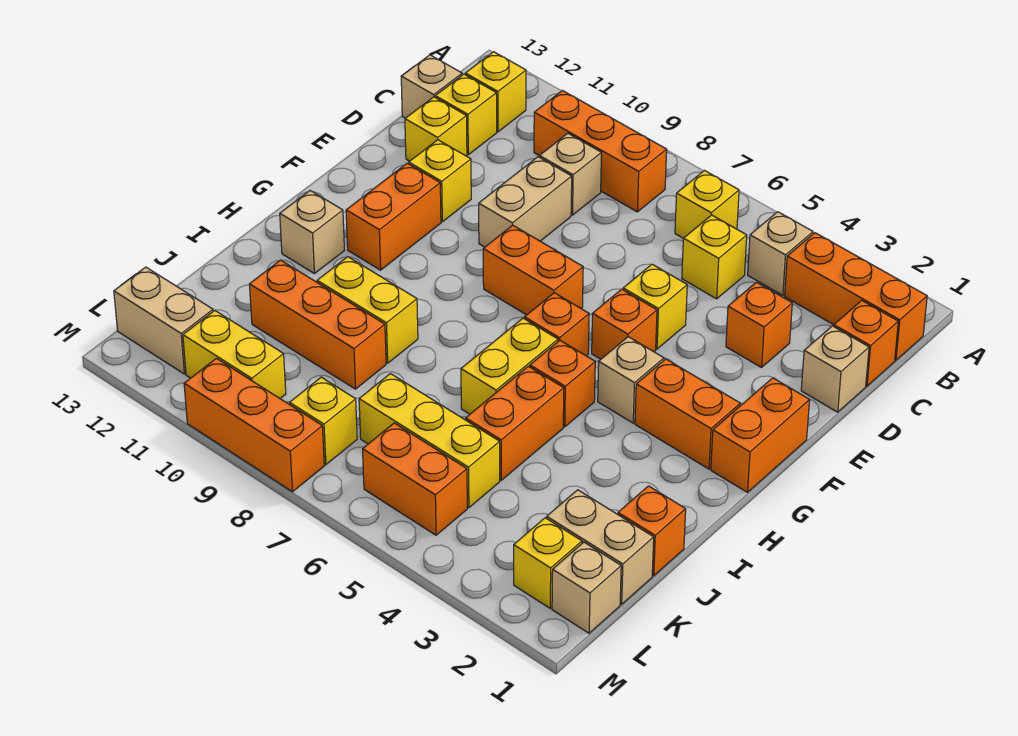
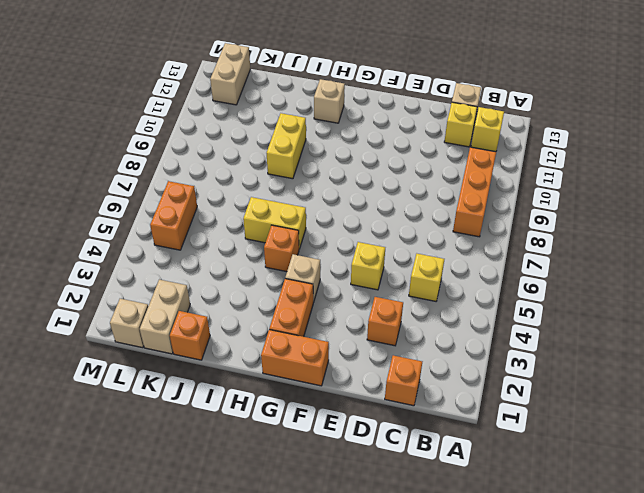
none -> orange brick B1:B3 level 1
none -> tan brick B4 level 1
none -> yellow brick B6 level 1
none -> tan brick C9 level 1

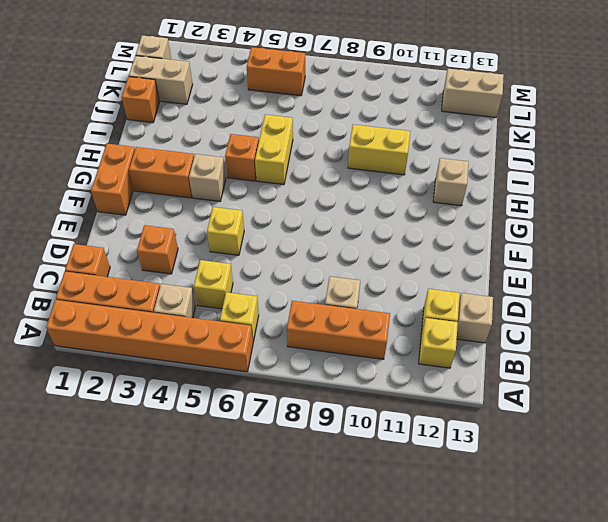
orange brick A1:A6 level 1 -> none
none -> tan brick D1 level 1
none -> tan brick D9:E9 level 1
none -> yellow brick D12 level 1
none -> yellow brick E11 level 1

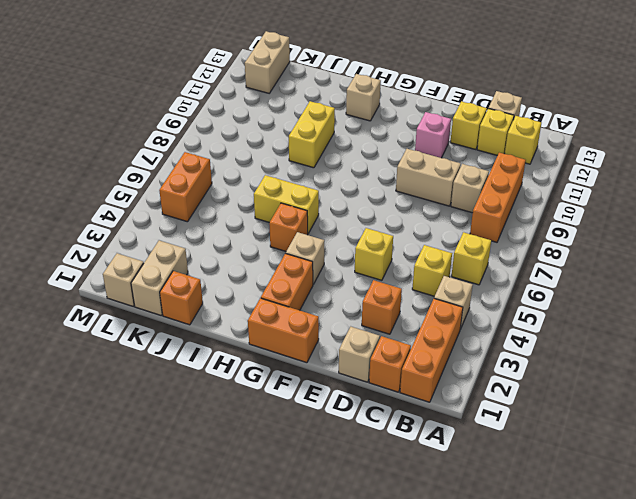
pink brick E11 level 1 -> yellow brick E11 level 1
none -> orange brick F5 level 1
none -> orange brick F7:F8 level 1
none -> orange brick F11:G11 level 1
none -> orange brick G6 level 1

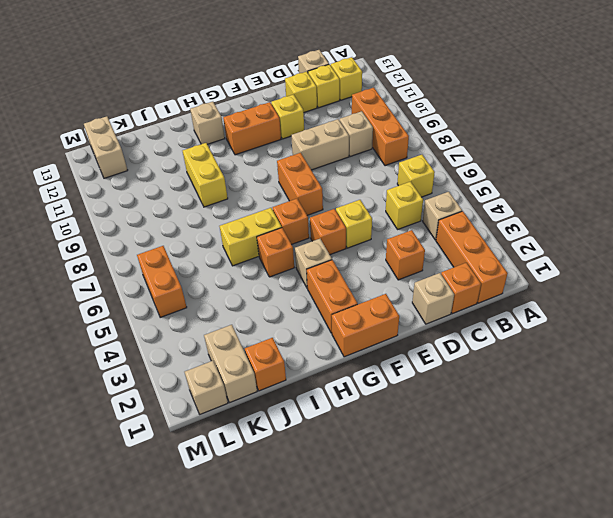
none -> orange brick I5:J5 level 1
none -> orange brick J9:J11 level 1
none -> yellow brick K5:K7 level 1
none -> yellow brick L2 level 1

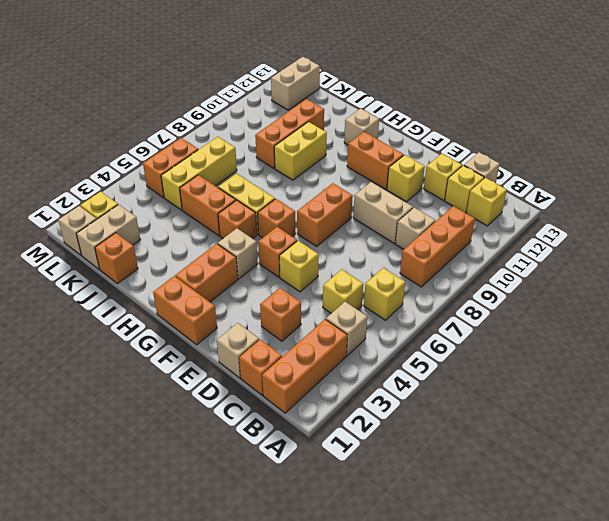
none -> yellow brick L8 level 1
none -> yellow brick L10:L11 level 1
none -> orange brick M8:M10 level 1

